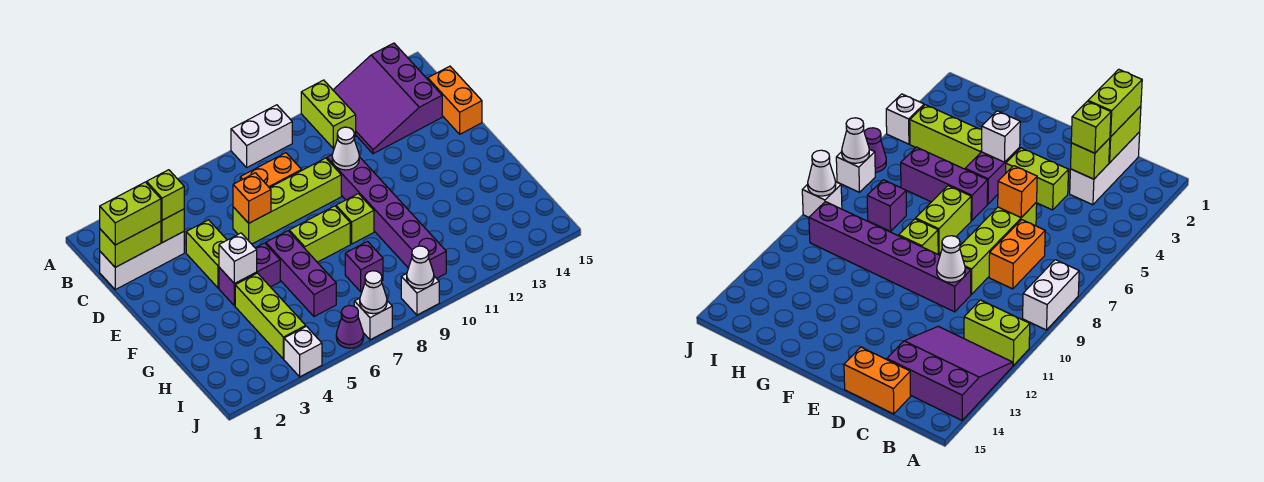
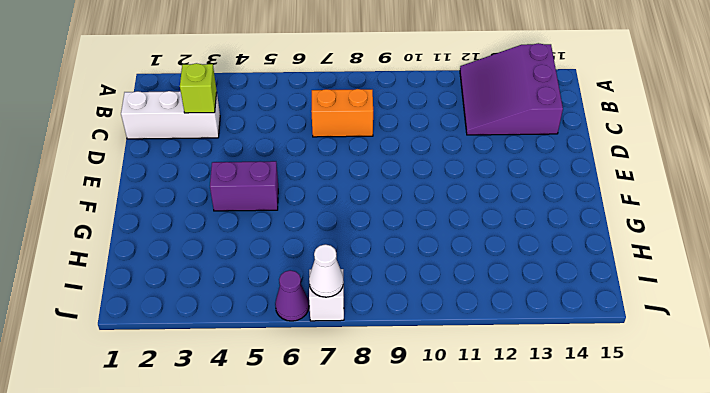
none -> white brick A8:A9 level 1
none -> lime brick A11:B11 level 1
none -> orange brick C15:D15 level 1

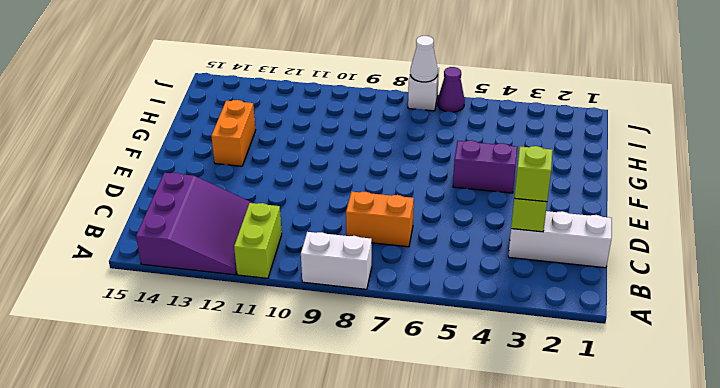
orange brick F13:G13 level 1 -> orange brick C15:D15 level 1
none -> lime brick D4:E4 level 1
none -> lime brick D6:D9 level 1
none -> purple brick D10:I10 level 1

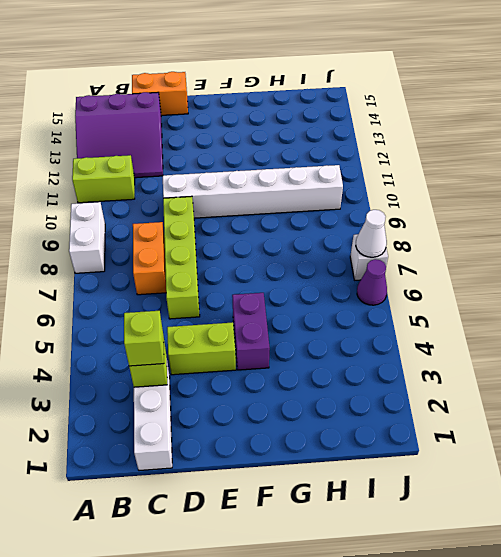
white brick D10:I10 level 1 -> purple brick D10:I10 level 1
none -> purple brick F6:H6 level 1
none -> lime brick F7:F8 level 1
none -> lime brick F9 level 1

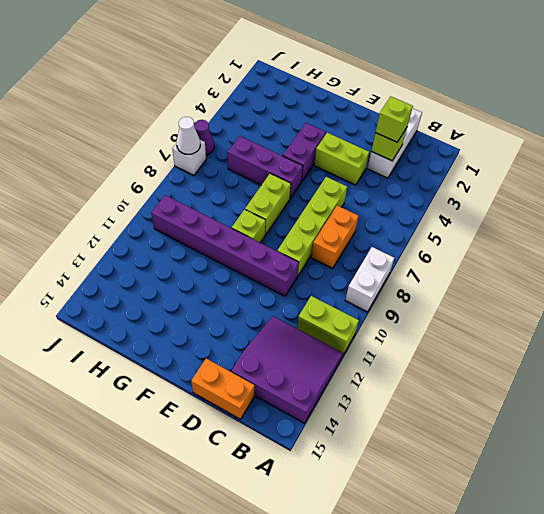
none -> lime brick G4:I4 level 1
none -> purple brick H8 level 1
none -> white brick J4 level 1

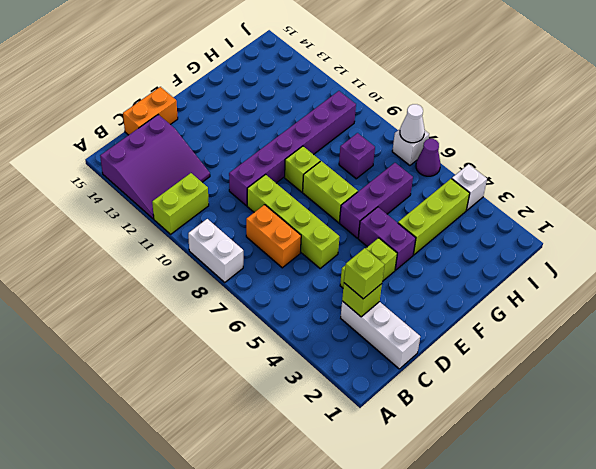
none -> white brick J9 level 1
none -> lime brick C1:C2 level 2
none -> orange brick D6 level 2

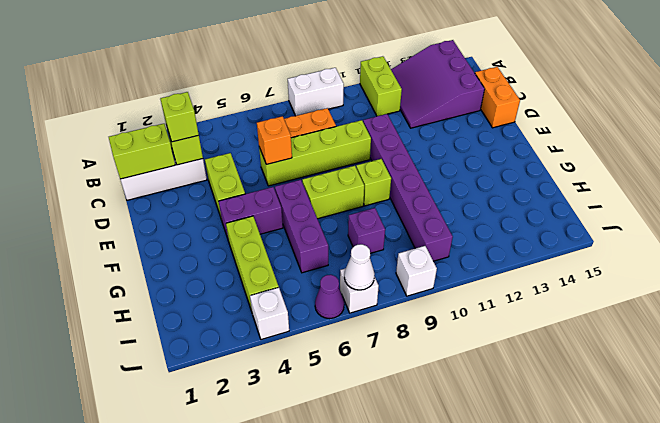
none -> white cone D10 level 2
none -> white brick F4 level 2
none -> white cone J9 level 2

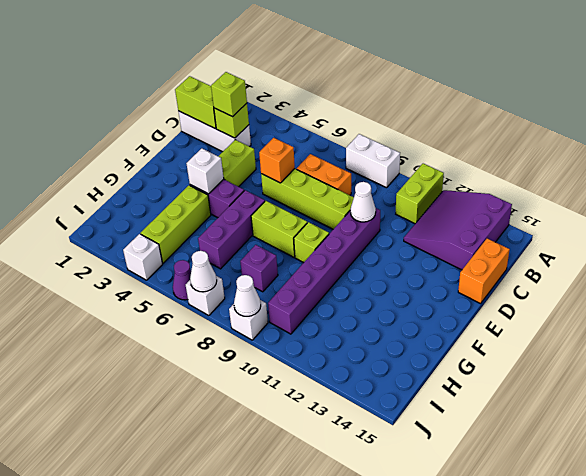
none -> lime brick C1:C2 level 3

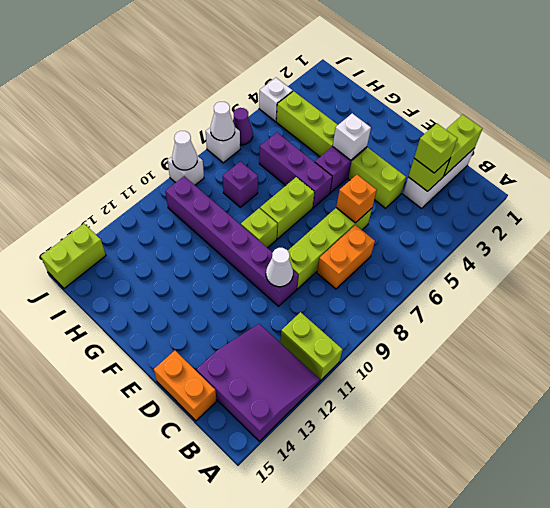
lime brick J14:J15 level 1 -> lime brick C1:C2 level 3
none -> white brick A8:A9 level 1

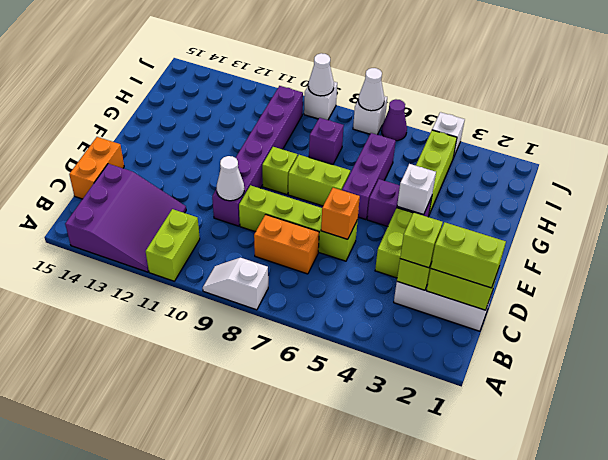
white slope A8:A9 level 1 top 8 -> white brick A8:A9 level 1

